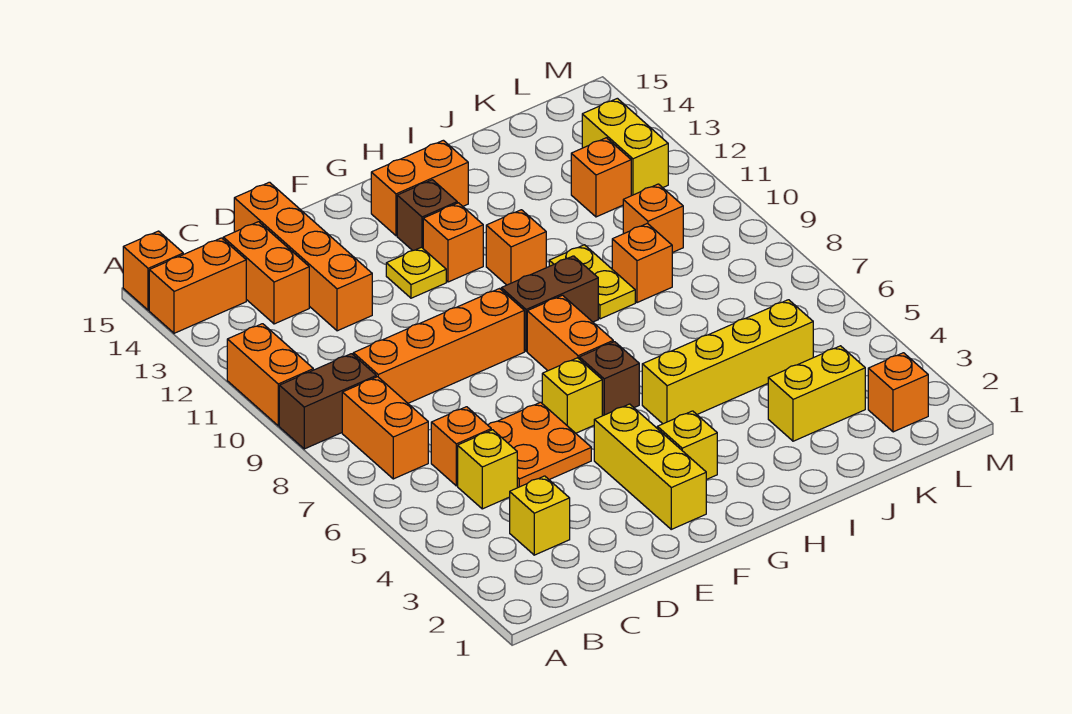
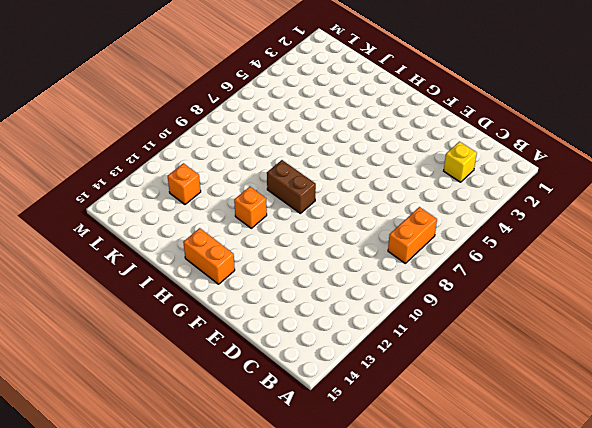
none -> brown brick A9:B9 level 1
none -> orange brick A10:A11 level 1
none -> orange brick A14:B14 level 1
none -> orange brick A15 level 1

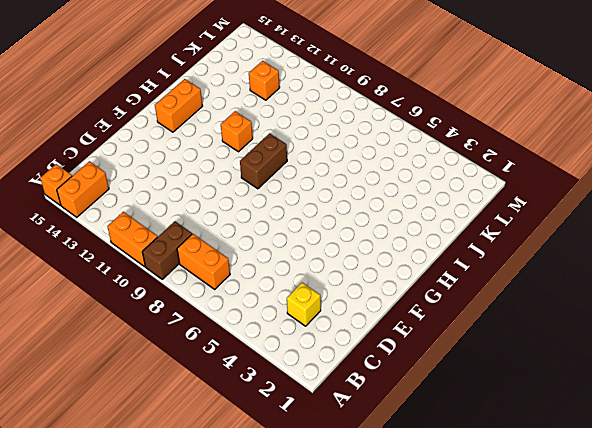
none -> yellow brick C5 level 1
none -> orange brick C6 level 1
none -> orange brick C9:F9 level 1
none -> orange brick C13:C14 level 1

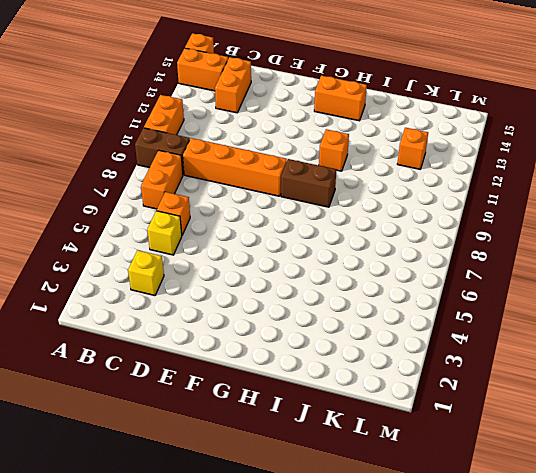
none -> orange plate D5:E6 level 1
none -> orange brick D12:D15 level 1
none -> yellow brick F2:F4 level 1
none -> yellow brick F6 level 1

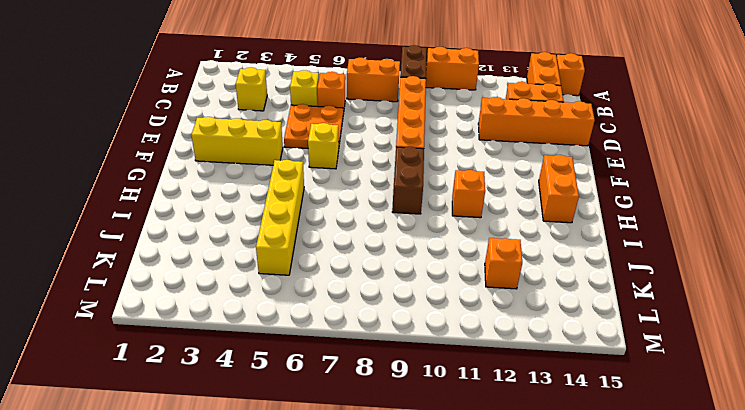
none -> yellow plate F12 level 1
none -> yellow brick G3 level 1
none -> brown brick G6 level 1
none -> orange brick G7:G8 level 1

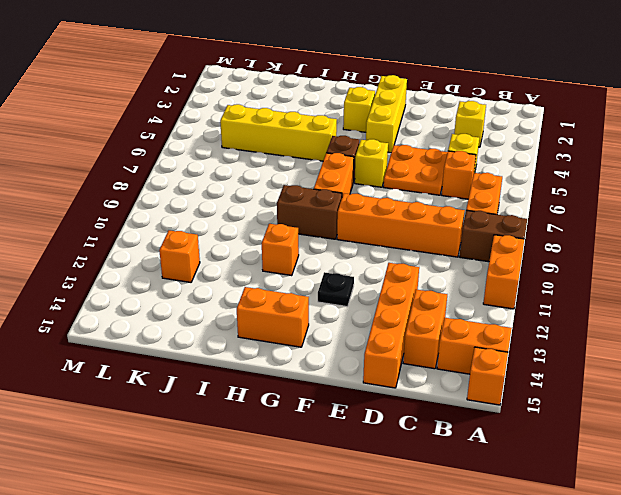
black plate F12 level 1 -> yellow plate F12 level 1
none -> orange brick G12 level 1
none -> brown brick G13 level 1
none -> yellow plate I9:I10 level 1
none -> yellow brick J3:K3 level 1

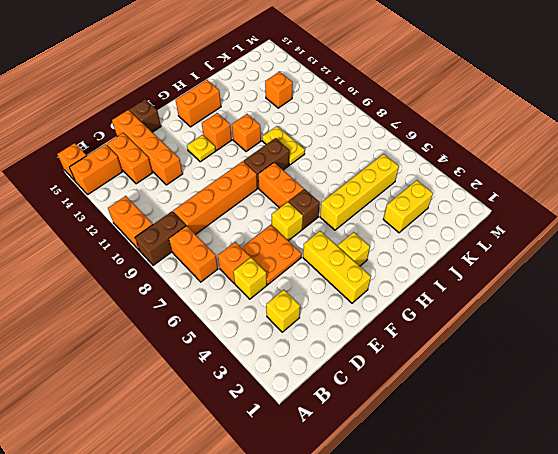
brown brick E15 level 1 -> brown brick G13 level 1
none -> orange brick J9 level 1
none -> orange brick K10 level 1
none -> orange brick L2 level 1
none -> yellow brick L12:L13 level 1

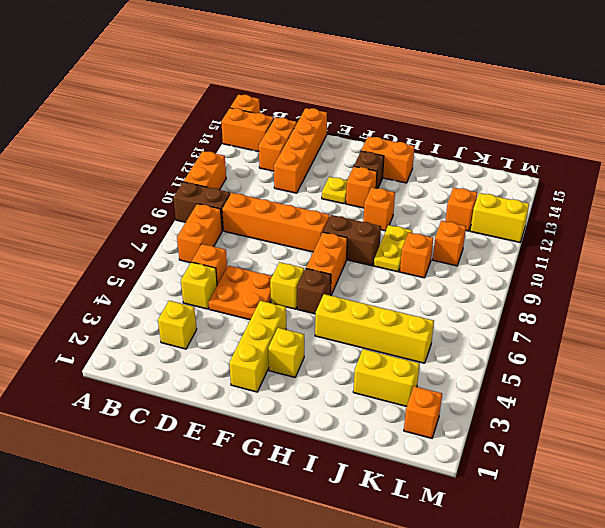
yellow brick L12:M12 level 1 -> yellow brick L12:L13 level 1

